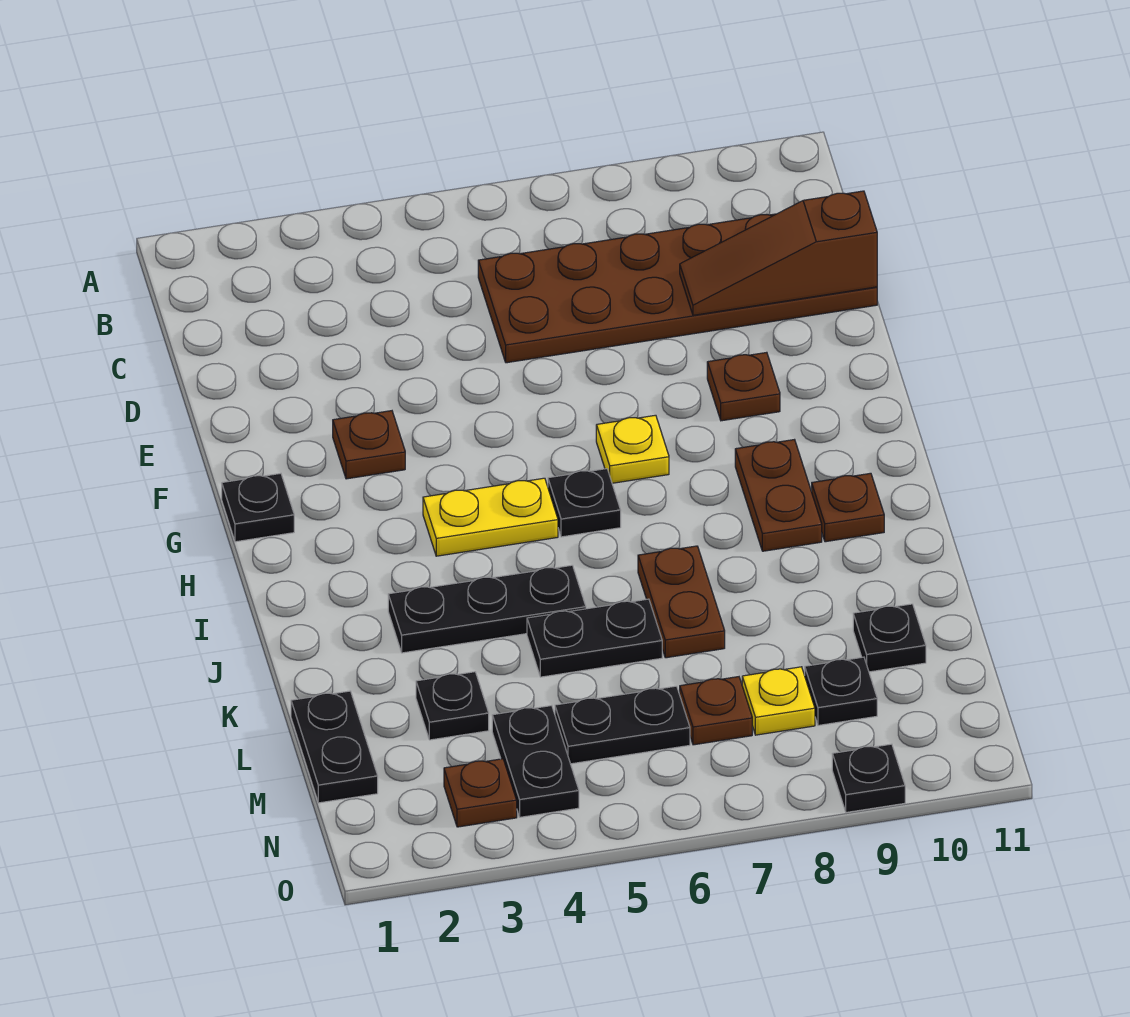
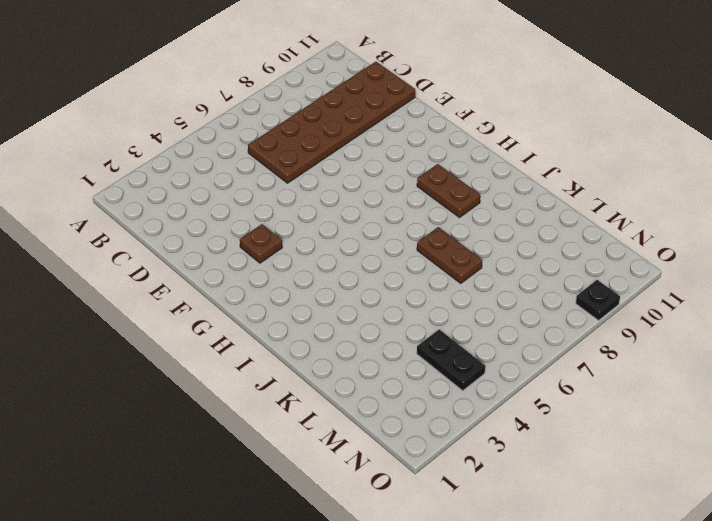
none -> brown plate F9 level 1
none -> black plate G1 level 1
none -> yellow plate G7 level 1

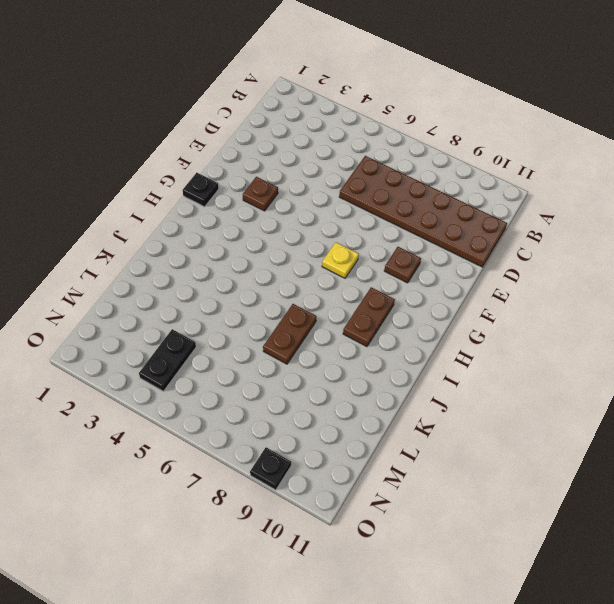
none -> yellow plate H4:H5 level 1
none -> black plate H6 level 1
none -> brown plate I10 level 1

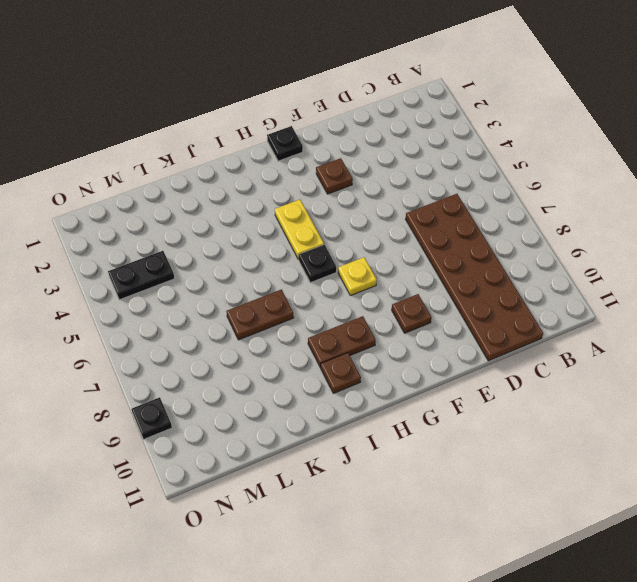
none -> black plate J3:J5 level 1
none -> black plate K5:K6 level 1
none -> black plate L1:M1 level 1

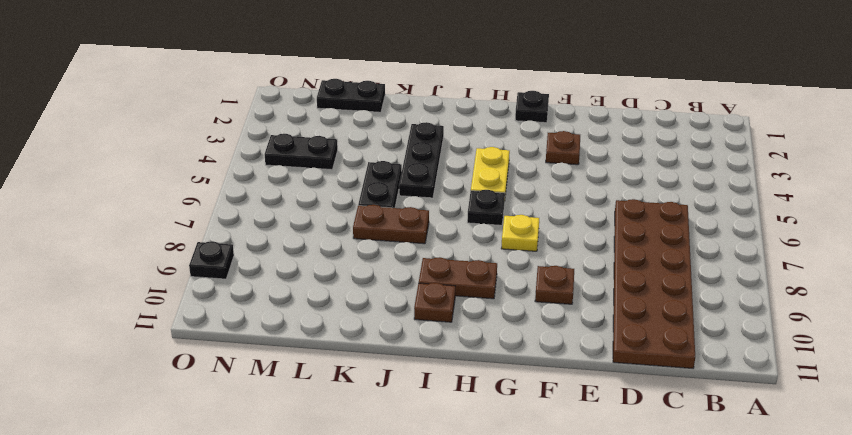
none -> black plate L3 level 1
none -> black plate L10 level 1
none -> black plate M5:M6 level 1

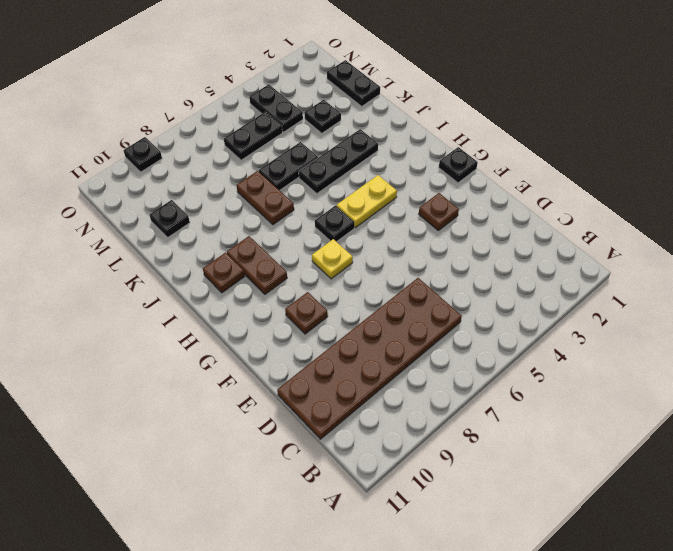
none -> brown plate M7 level 1
none -> yellow plate M8 level 1
none -> black plate M9 level 1

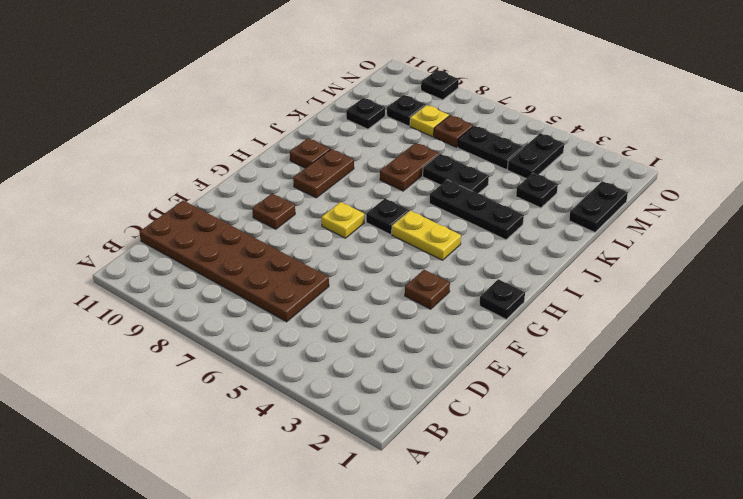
none -> brown plate N3 level 1
none -> brown slope D9:D11 level 2 top 11

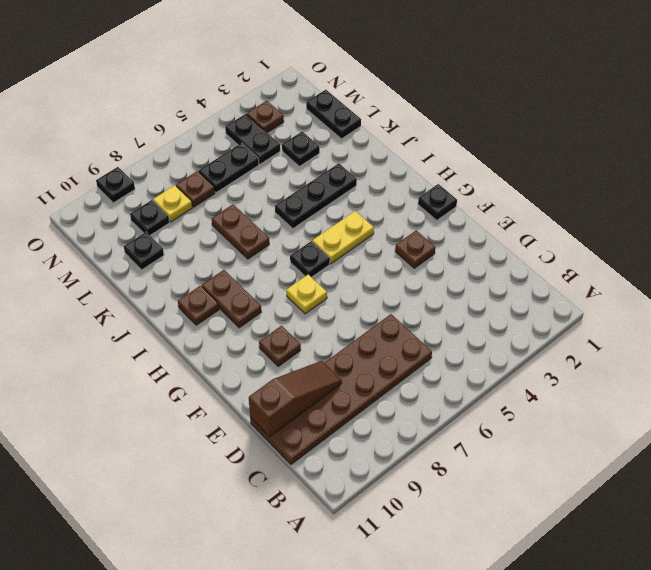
none -> black plate K5:K6 level 1

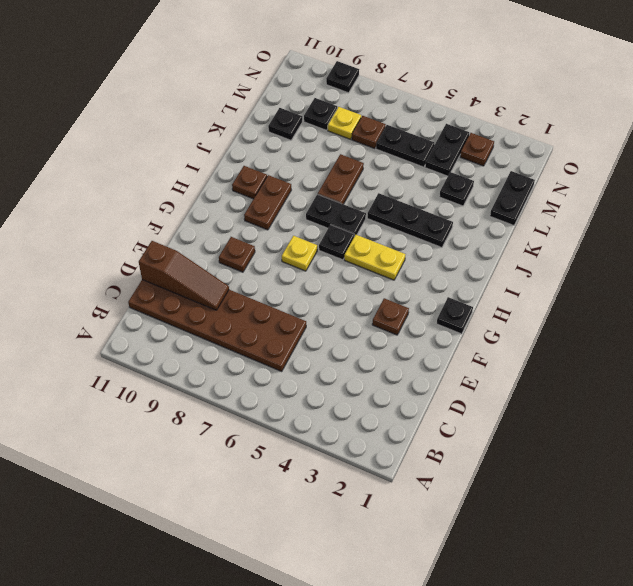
black plate I6:I7 level 1 -> black plate K5:K6 level 1

